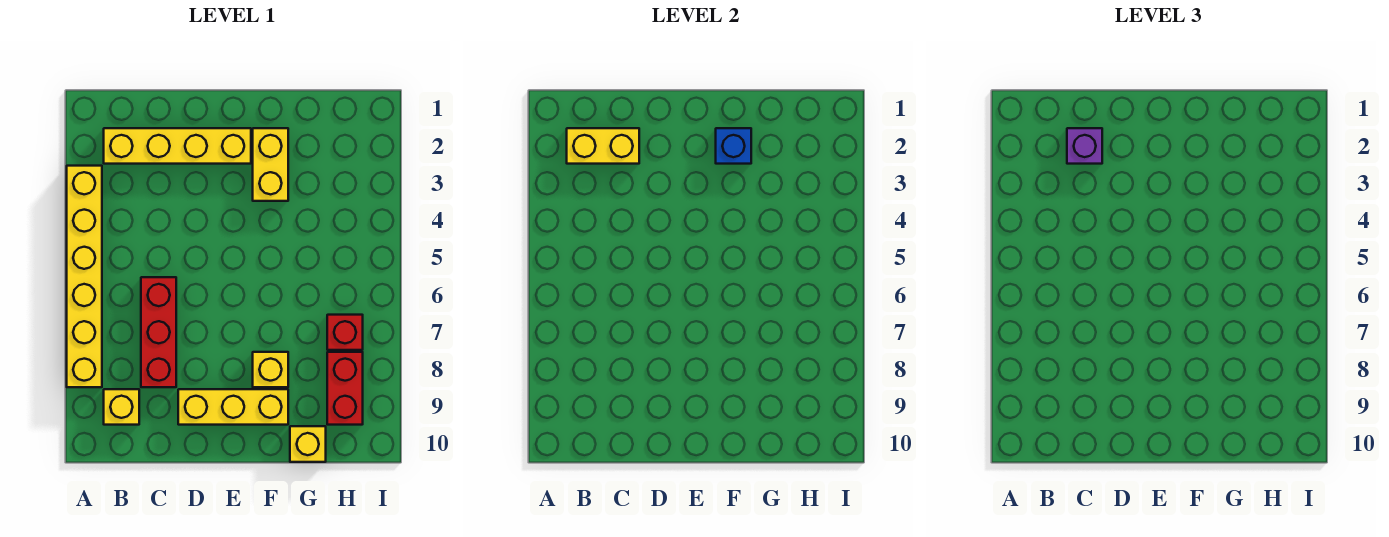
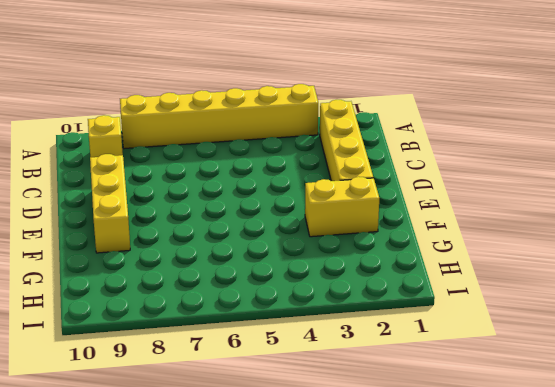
none -> red brick C6:C8 level 1
none -> yellow brick F8 level 1
none -> yellow brick G10 level 1

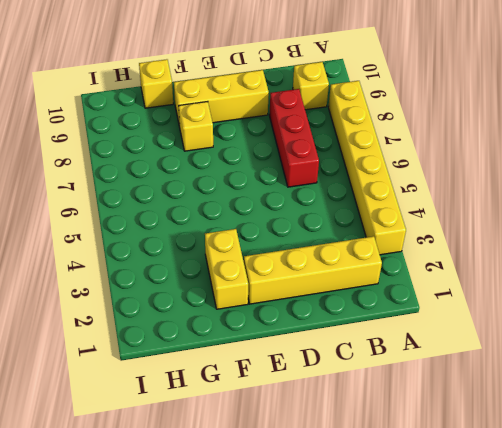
none -> red brick H7 level 1
none -> red brick H8:H9 level 1
none -> yellow brick B2:C2 level 2

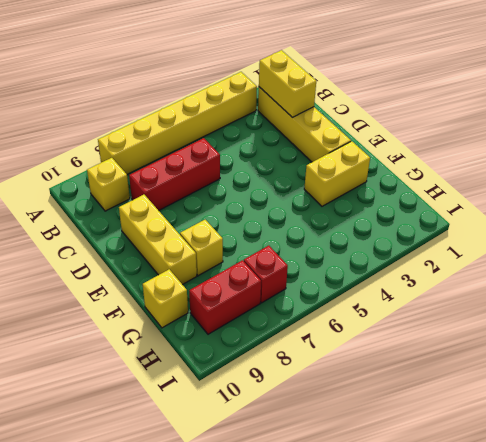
none -> blue brick F2 level 2
none -> purple brick C2 level 3

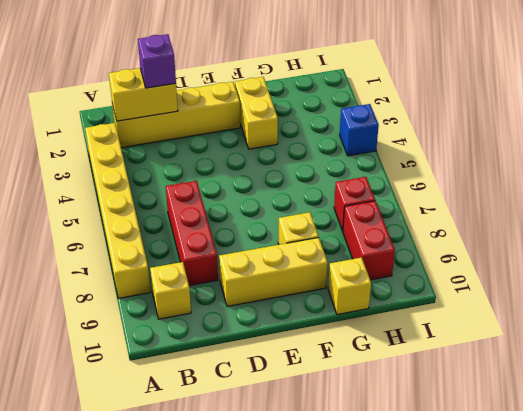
blue brick I4 level 1 -> blue brick F2 level 2

